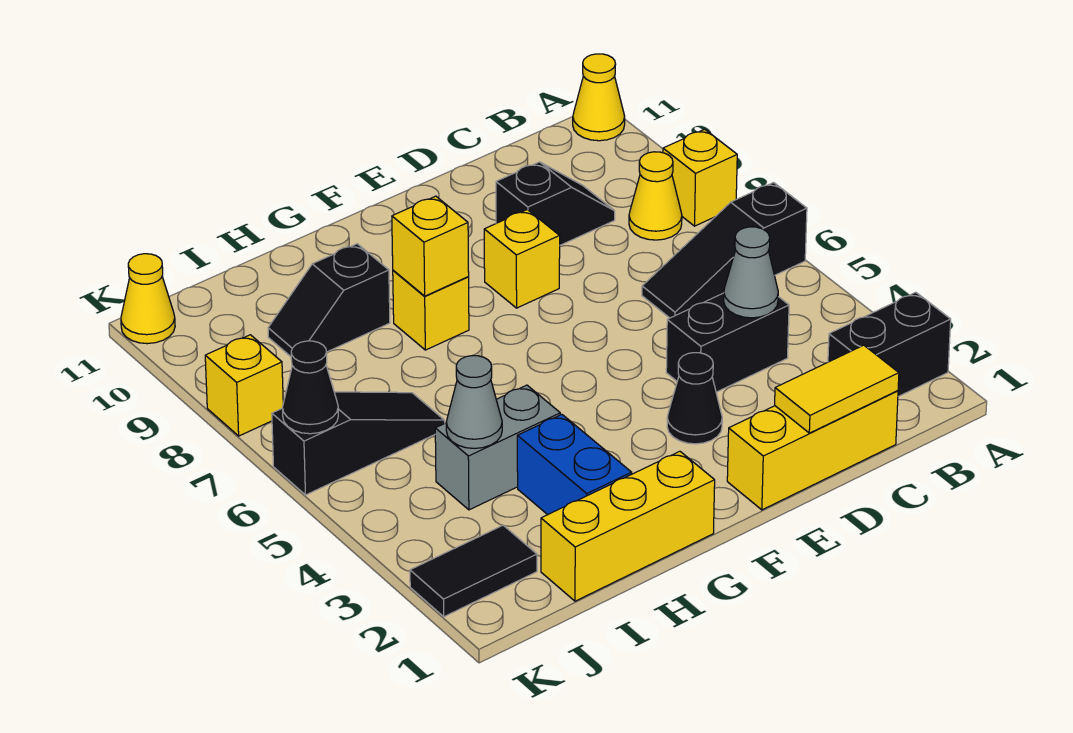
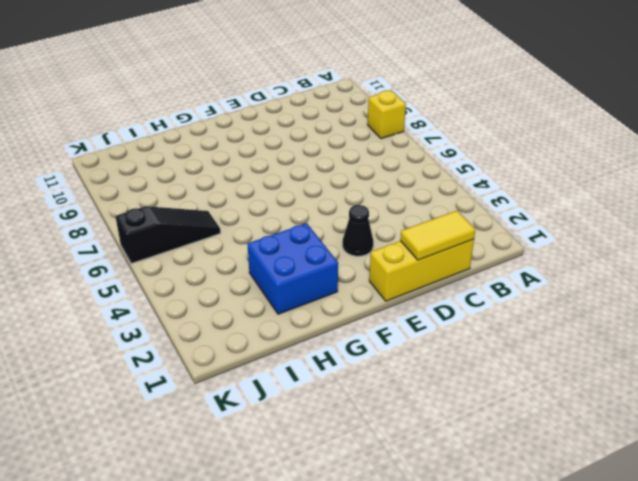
blue brick G2:H3 level 1 -> blue brick H2:H3 level 1
none -> black brick A2:B2 level 1
none -> black slope A6:C6 level 1 top A
none -> yellow cone A11 level 1

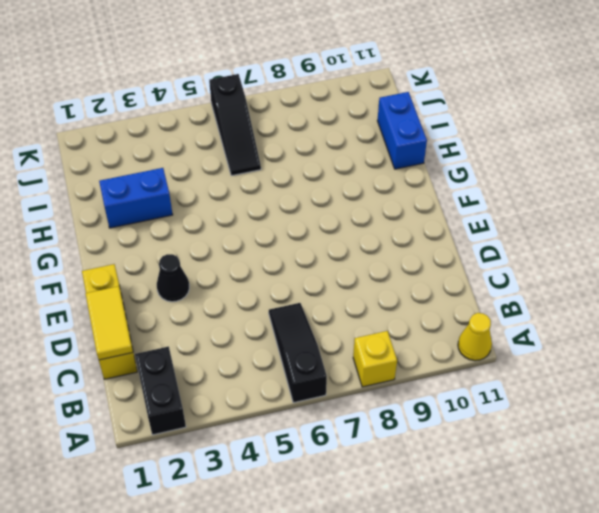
blue brick H11:I11 level 1 -> none
none -> yellow cone B8 level 1
none -> black brick C4:D4 level 1
none -> black slope C9:D9 level 1 top D

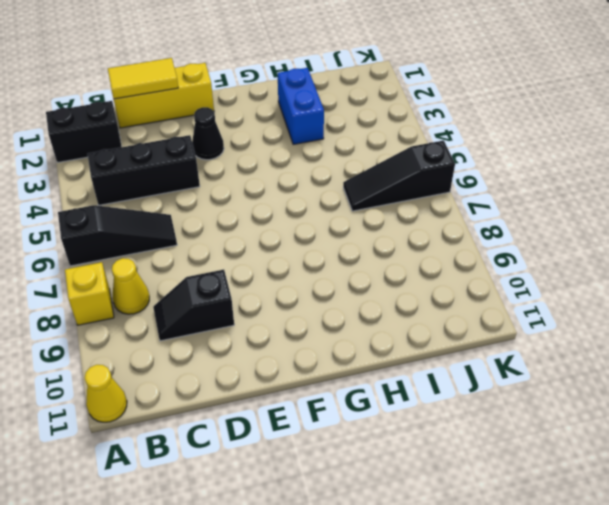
black brick B4:D4 level 1 -> black brick C4:D4 level 1
none -> yellow brick E8 level 1
none -> yellow brick G1:I1 level 1
none -> yellow brick G8 level 1

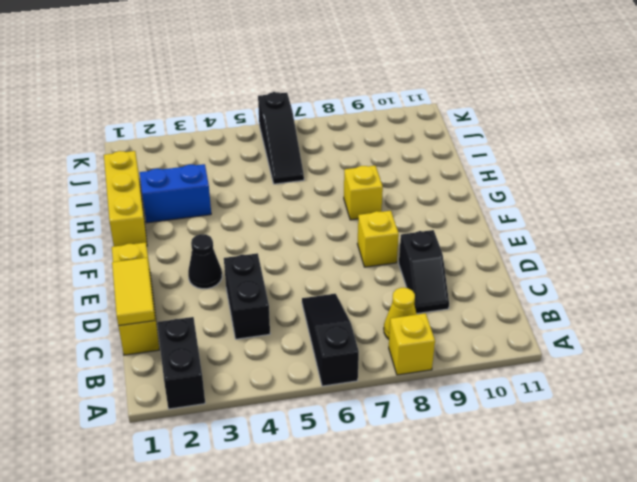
none -> yellow cone A11 level 1
none -> grey brick H4:I4 level 1
none -> black slope H9:I9 level 1 top H

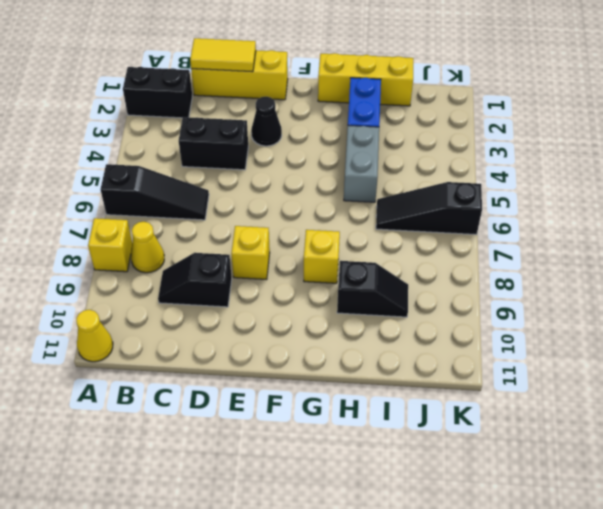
grey brick H4:H5 level 1 -> grey brick H4:I4 level 1
none -> black tile J2:K2 level 1
none -> yellow brick K8 level 1
none -> yellow cone K11 level 1

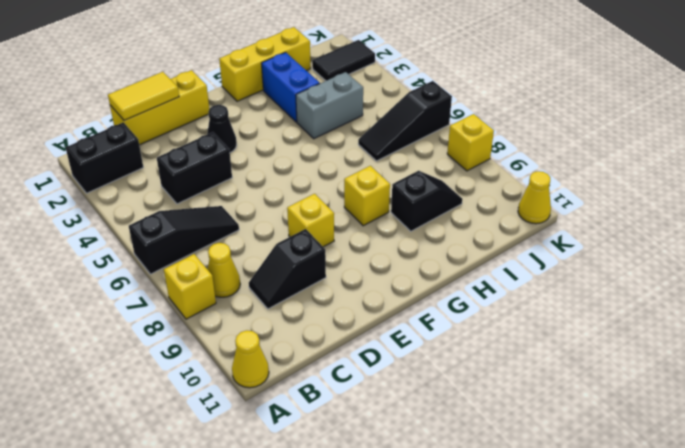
none -> grey cone C4 level 2
none -> yellow brick G8 level 2
none -> grey cone I4 level 2

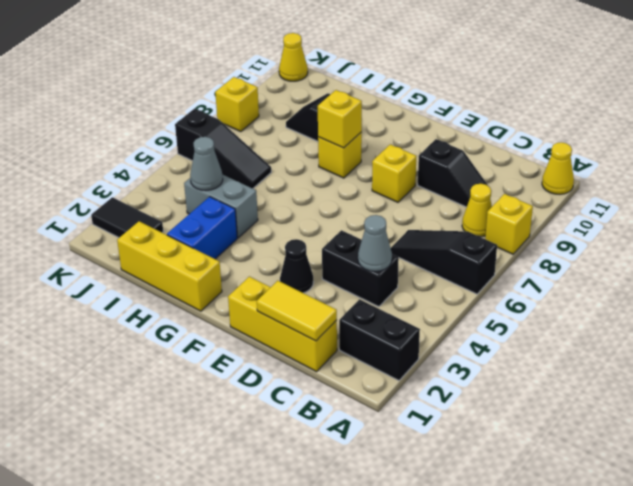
none -> black cone K6 level 2

